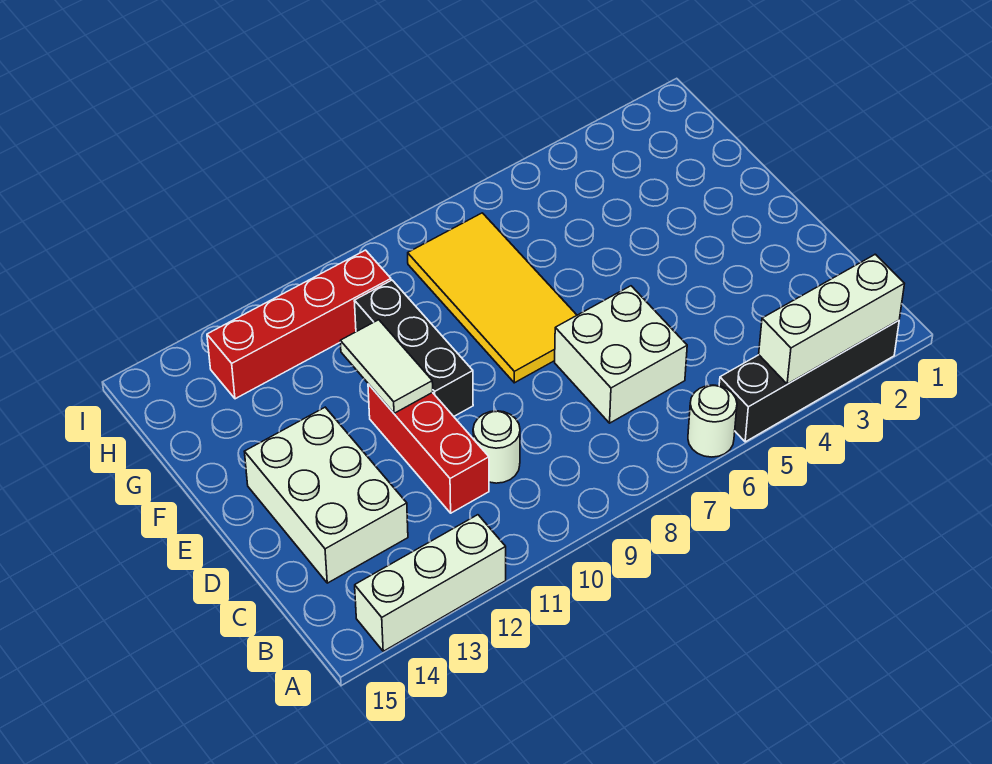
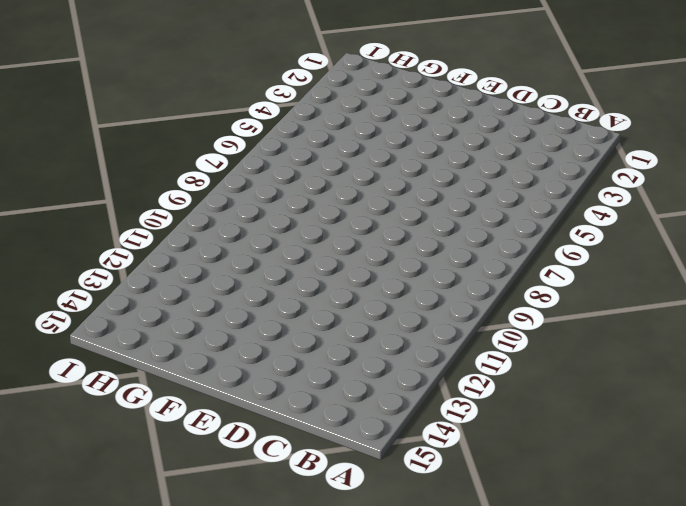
none -> black brick A2:A5 level 1
none -> white round brick A6 level 1
none -> white brick A12:A14 level 1

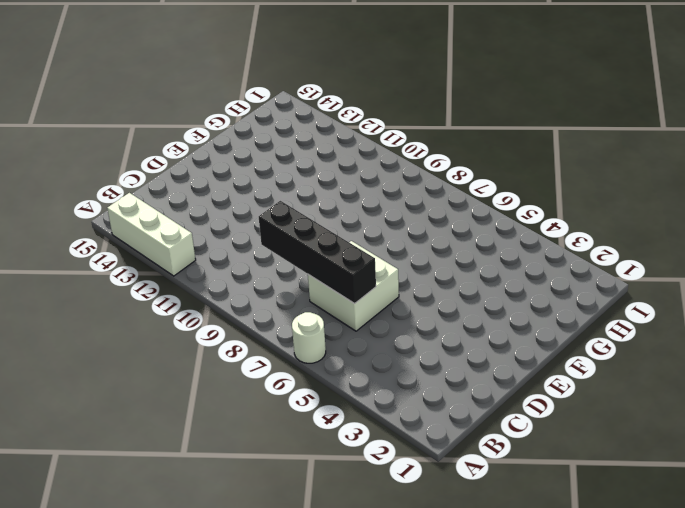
black brick C6:C9 level 2 -> black brick A2:A5 level 1
none -> white round brick C10 level 1
none -> red brick C11:E11 level 1
none -> white brick C13:E14 level 1

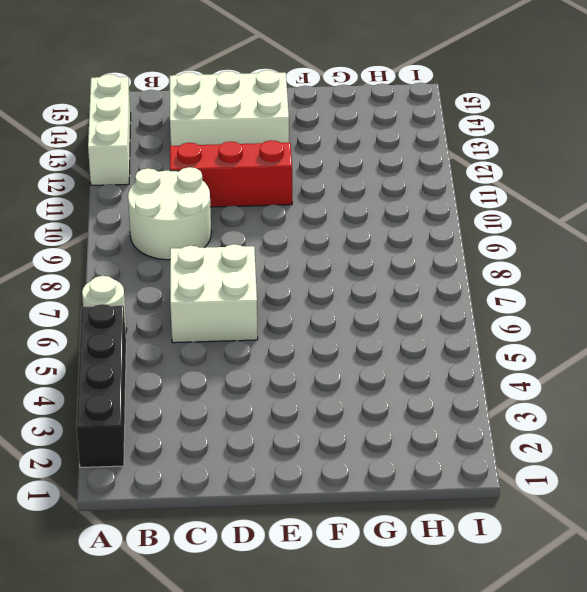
white round brick B9:C10 level 1 -> white round brick C10 level 1
none -> yellow tile E7:H8 level 1
none -> black brick E10:G10 level 1
none -> red brick H10:H13 level 1

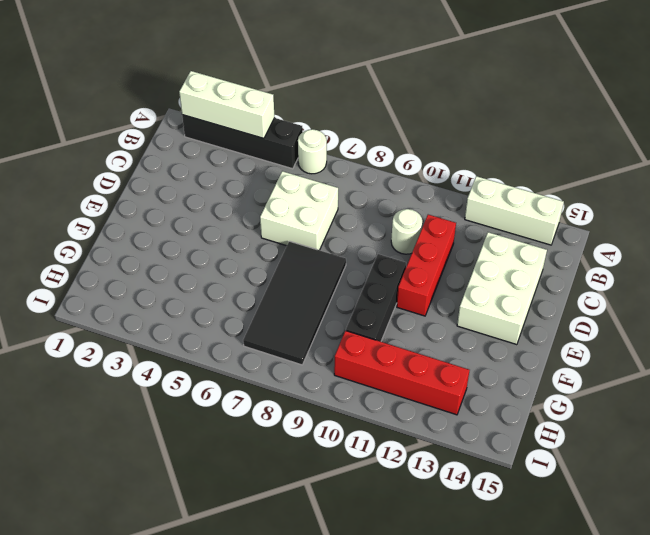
black tile E7:H8 level 1 -> yellow tile E7:H8 level 1
none -> white tile E11:F11 level 2

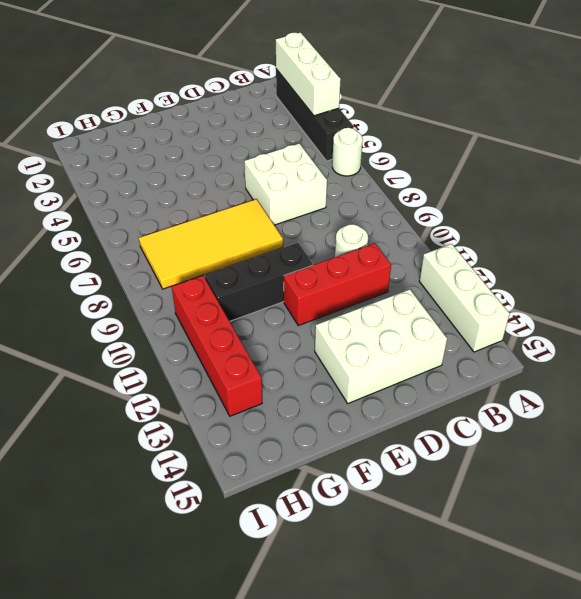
none -> white tile E11:F11 level 2

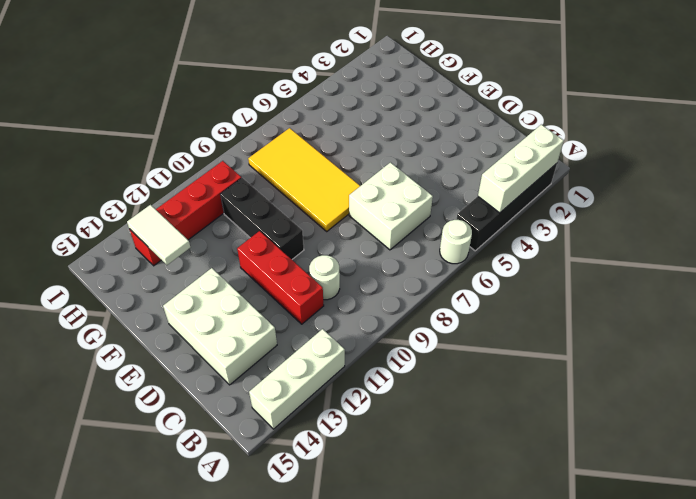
white tile G13:H13 level 2 -> white tile E11:F11 level 2

